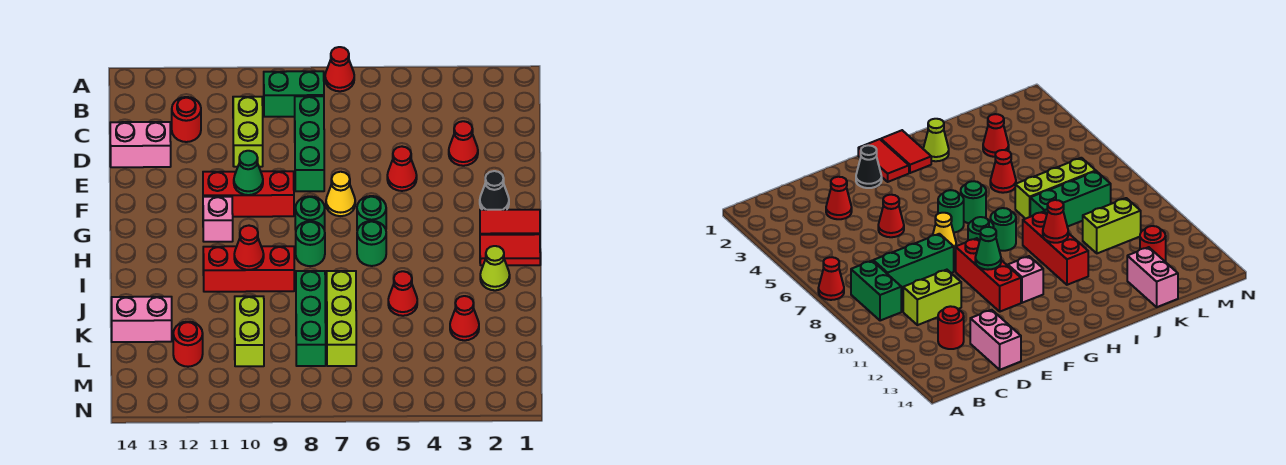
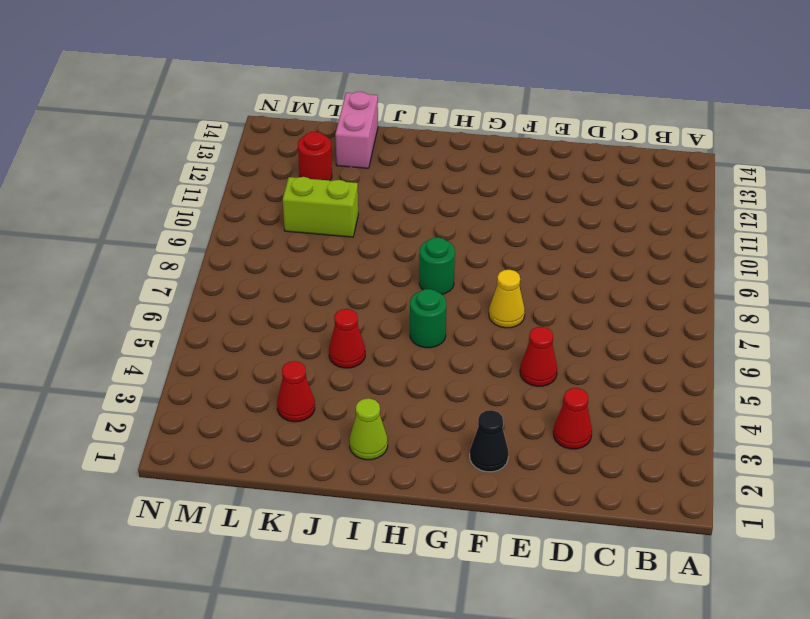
none -> red cone A7 level 1
none -> green brick B8:B9 level 1
none -> green brick C8:E8 level 1

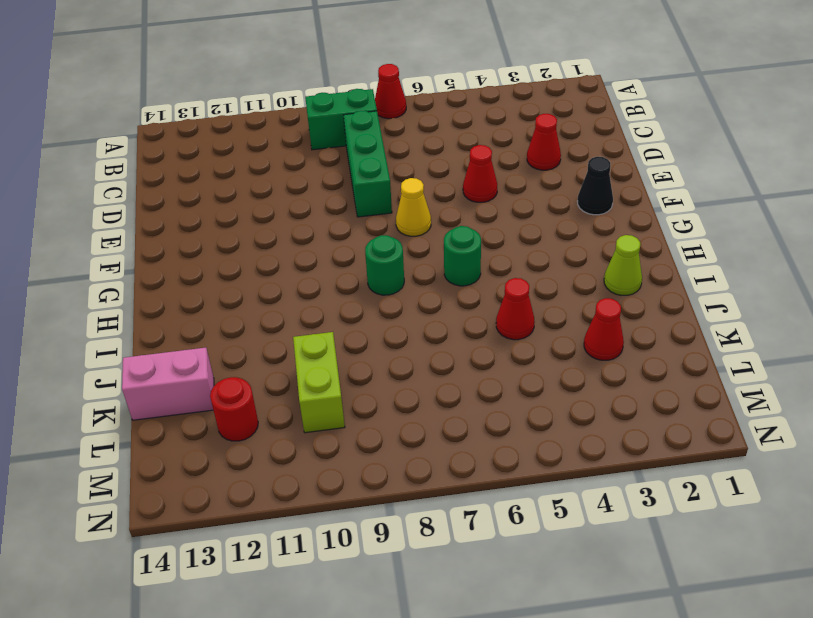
none -> lime brick C10:D10 level 1
none -> red round brick C12 level 1
none -> pink brick D13:D14 level 1

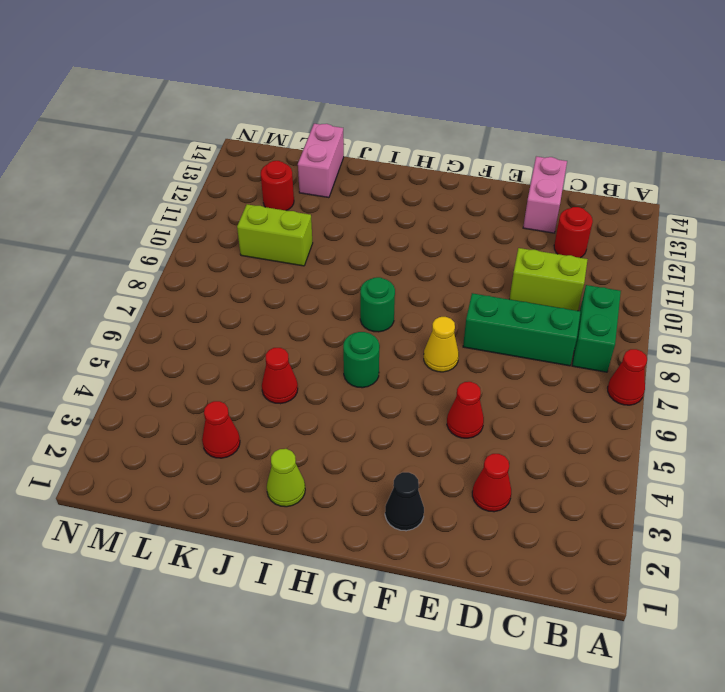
none -> red brick F9:F11 level 1
none -> red tile G1:G2 level 1
none -> green round brick G6 level 1

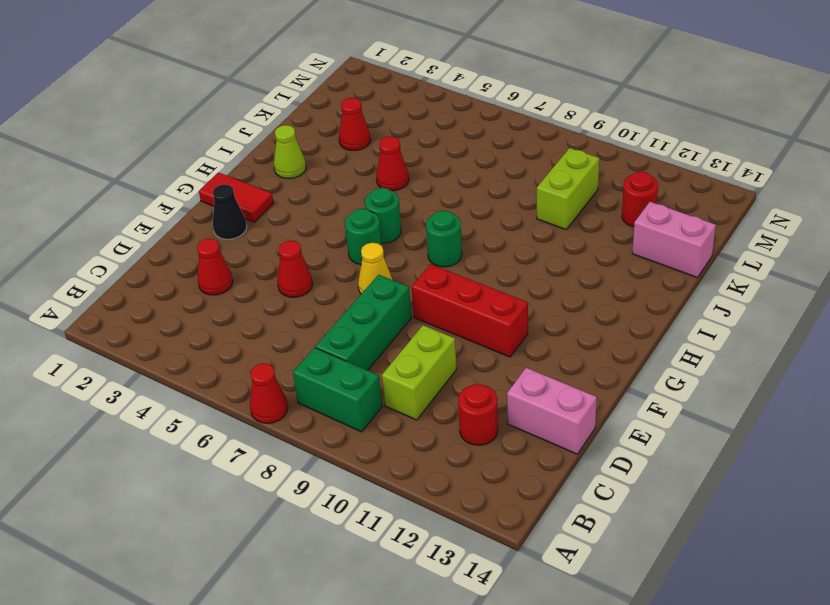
none -> green round brick G8 level 1
none -> pink brick G11 level 1
none -> red tile H1:H2 level 1

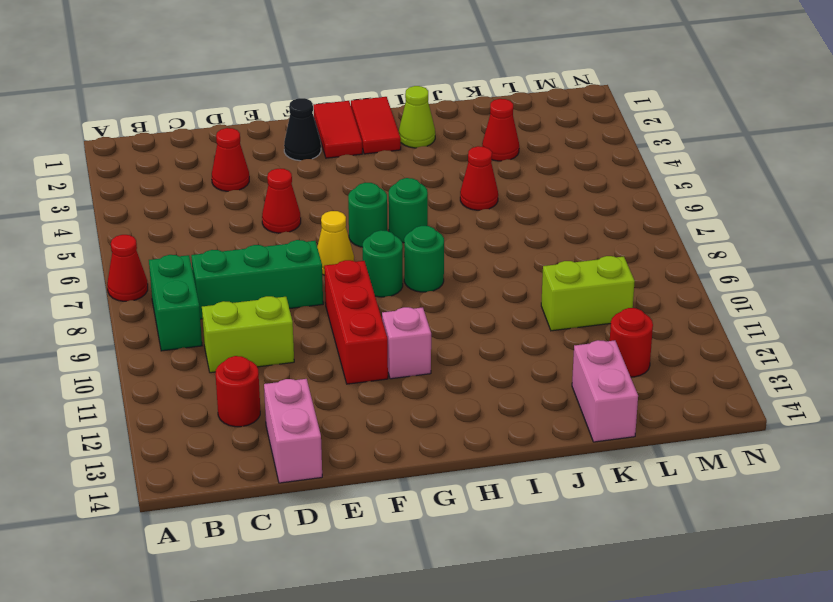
none -> red brick I9:I11 level 1
none -> lime brick J7:L7 level 1
none -> green brick J8:L8 level 1

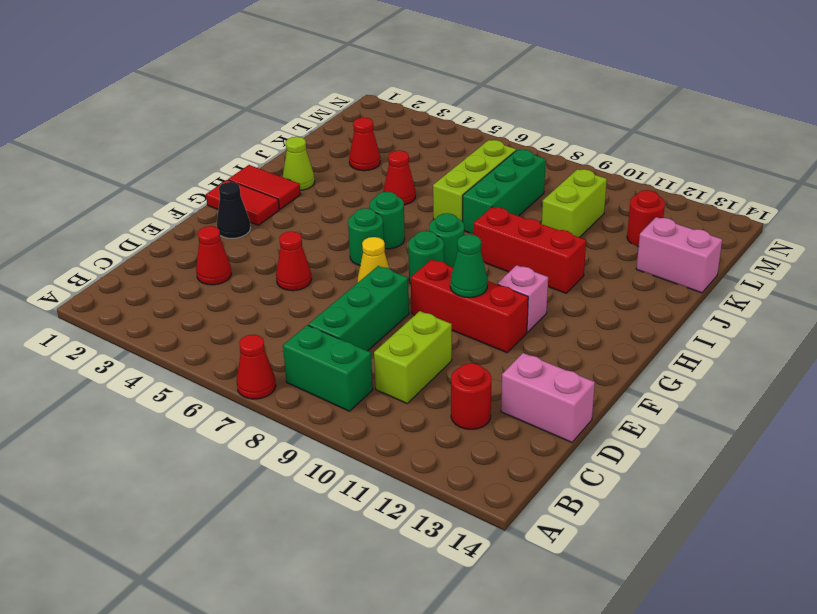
none -> red cone I10 level 2

